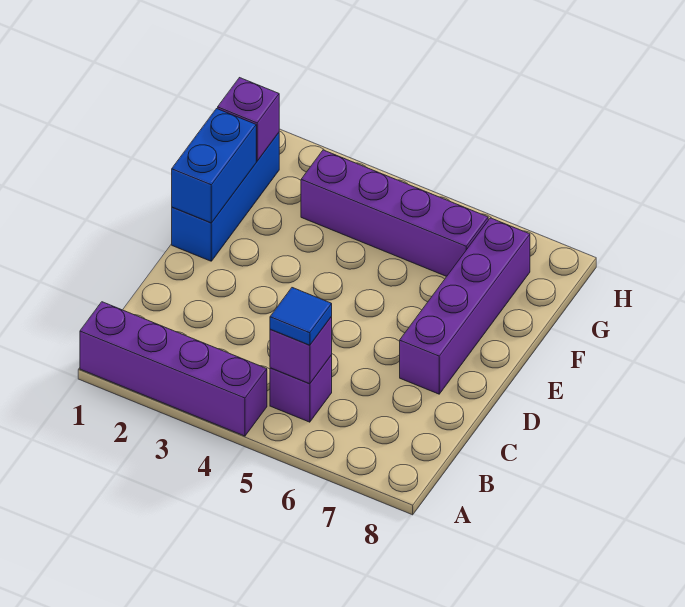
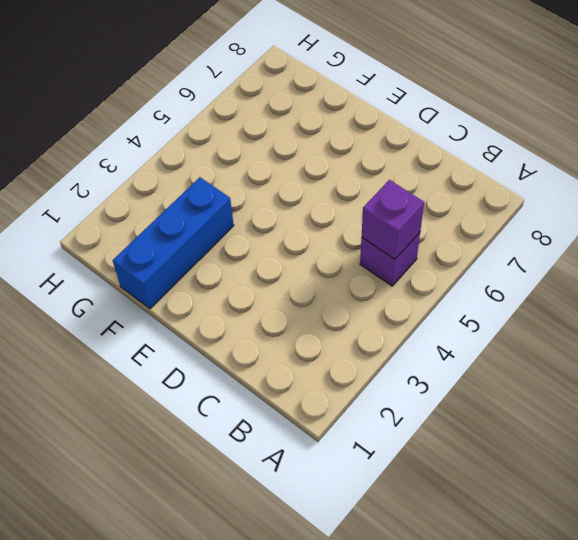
blue brick F1:F3 level 1 -> blue brick E1:G1 level 1
none -> purple brick A1:A4 level 1
none -> purple brick D7:G7 level 1

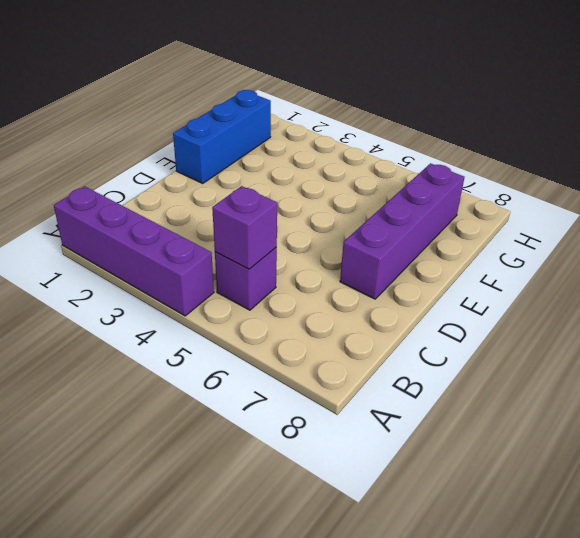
none -> purple brick G3:G6 level 1
none -> blue brick E1:F1 level 2

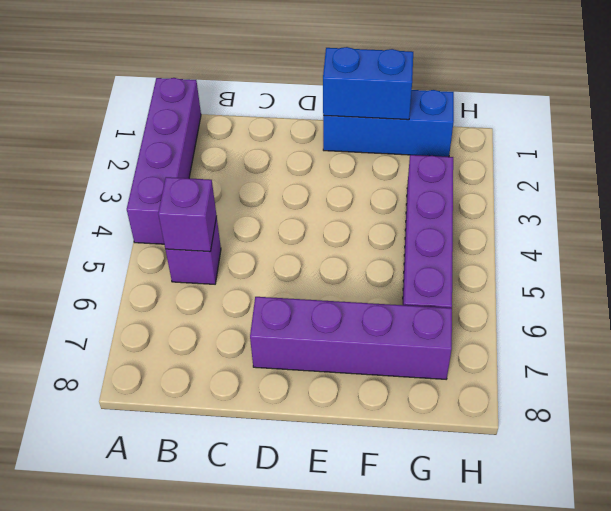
none -> purple brick G1 level 2
none -> blue tile B5 level 3

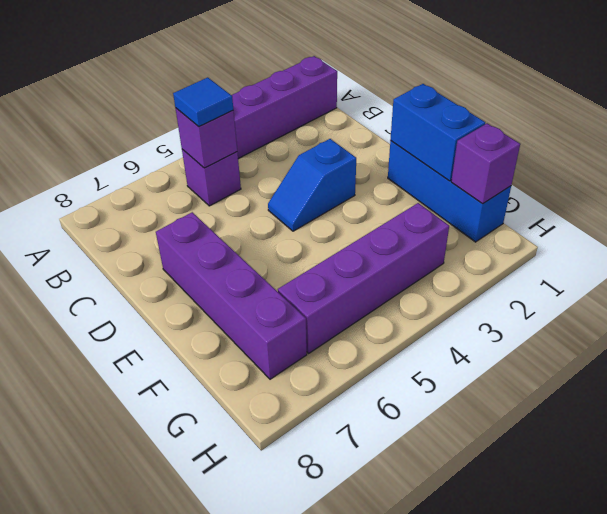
blue slope D3:D4 level 1 top 3 -> none

